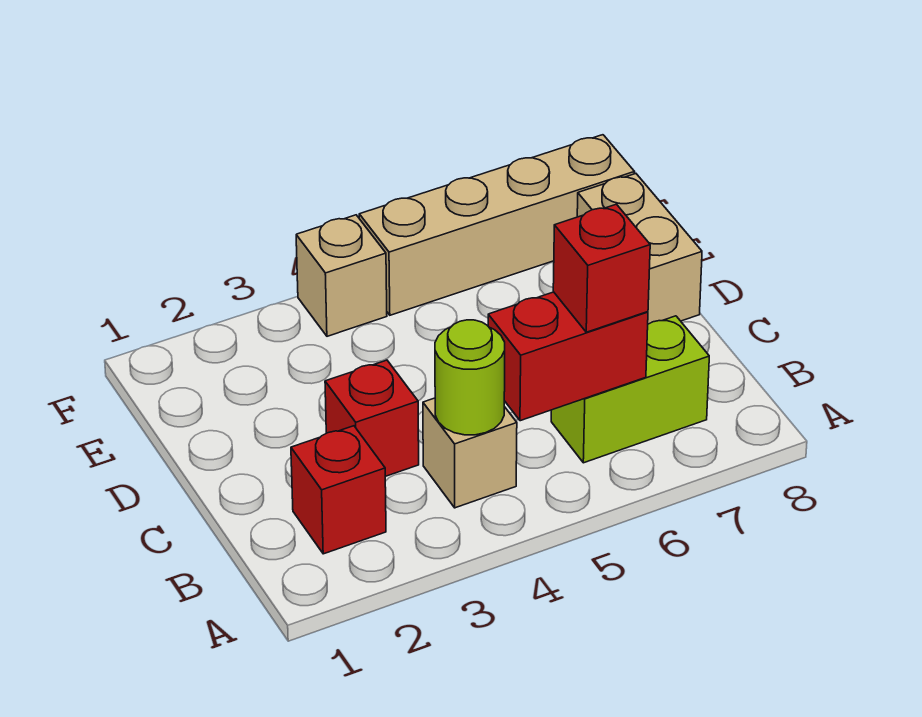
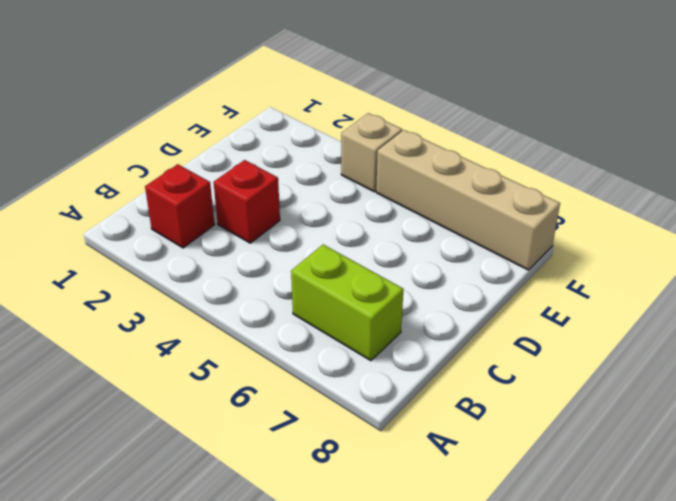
none -> tan brick B4 level 1
none -> tan brick D8:E8 level 1

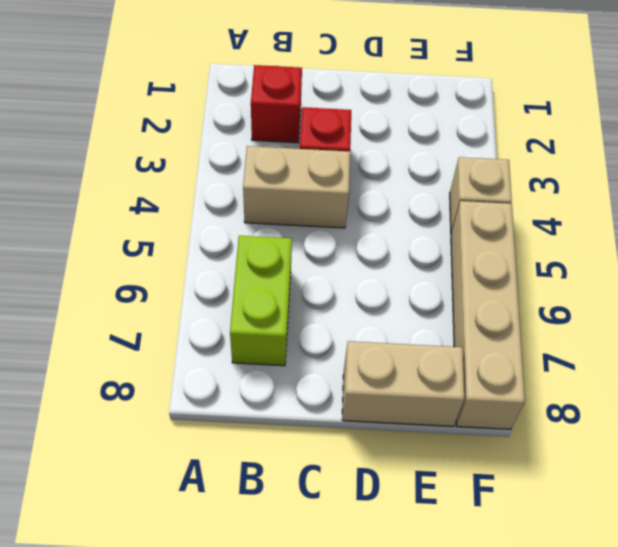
tan brick B4:C4 level 1 -> tan brick B4 level 1
none -> lime round brick B4 level 2
none -> red brick B5:B6 level 2

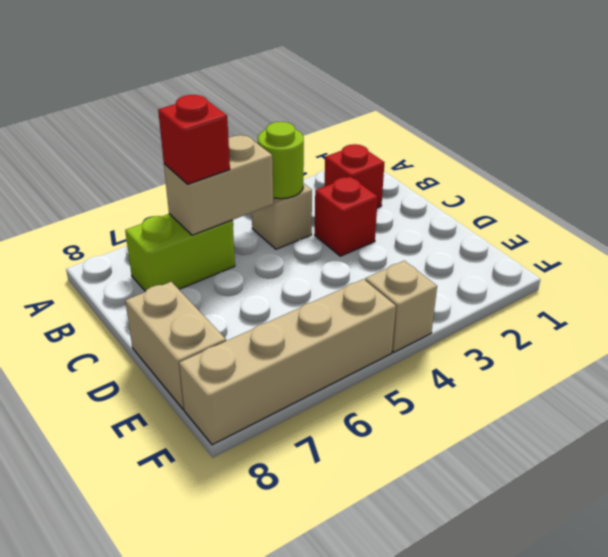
tan brick B5:B6 level 2 -> red brick B5:B6 level 2

